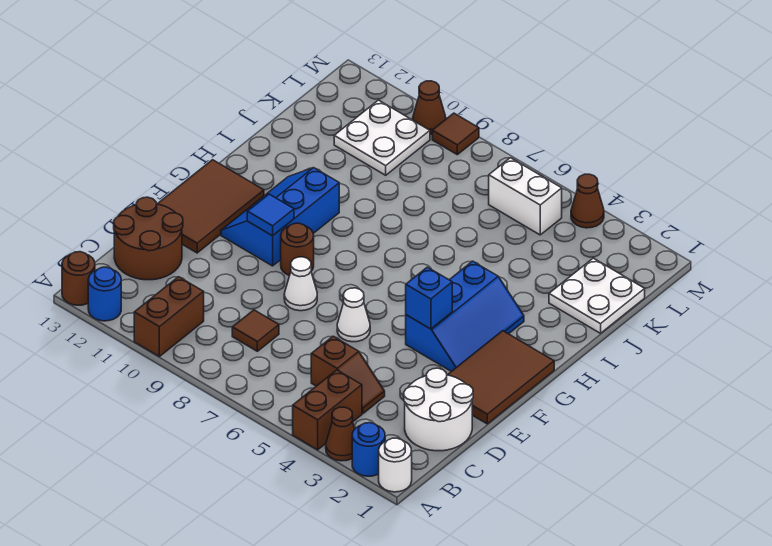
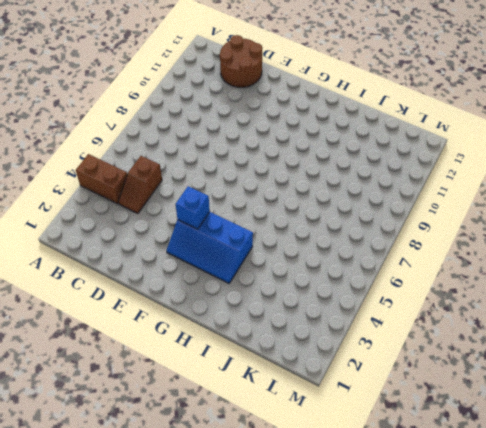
none -> white round brick A1 level 1
none -> blue round brick A2 level 1
none -> brown cone A3 level 1

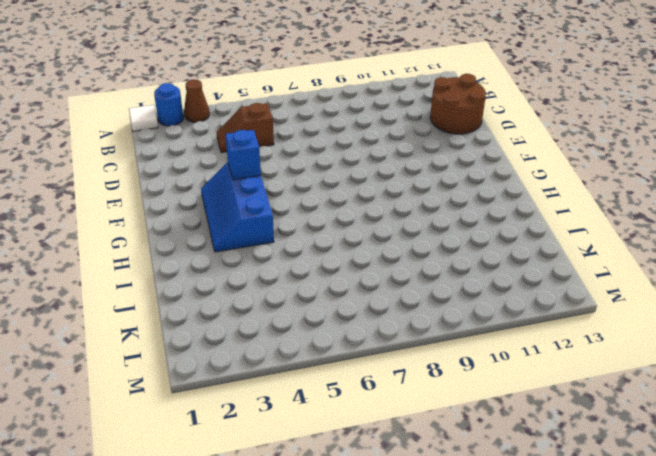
white tile A1 level 1 -> white round brick A1 level 1
none -> brown brick A4:B4 level 1
none -> brown brick A10:B10 level 1
none -> blue round brick A12 level 1

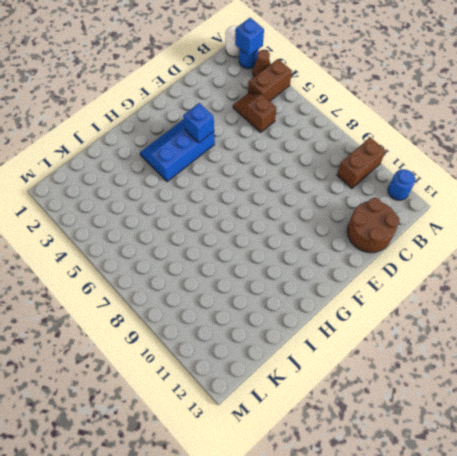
blue brick A2 level 2 -> none
none -> brown round brick A13 level 1
none -> white round brick C1:D2 level 1
none -> brown tile C8 level 1

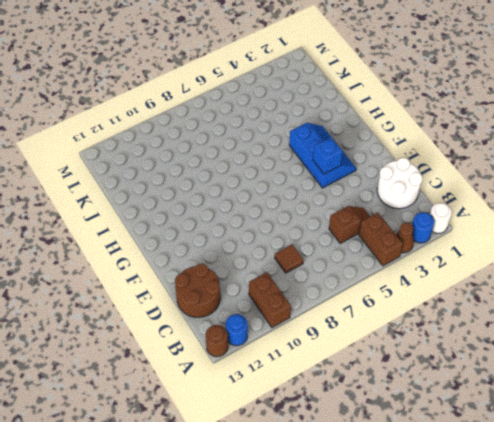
none -> brown tile E1:G2 level 1
none -> white cone E6 level 1
none -> white cone E8 level 1

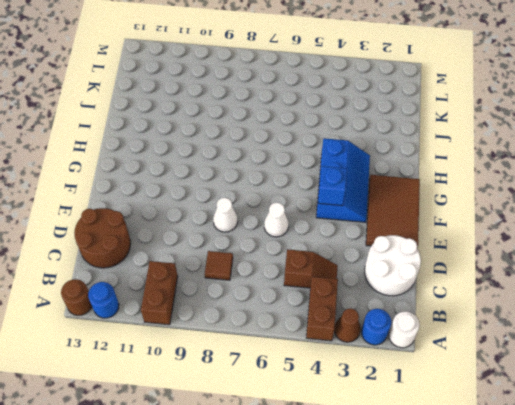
none -> brown tile E12:G13 level 1
none -> brown round brick F9 level 1
none -> blue slope F10:H11 level 1 top 10

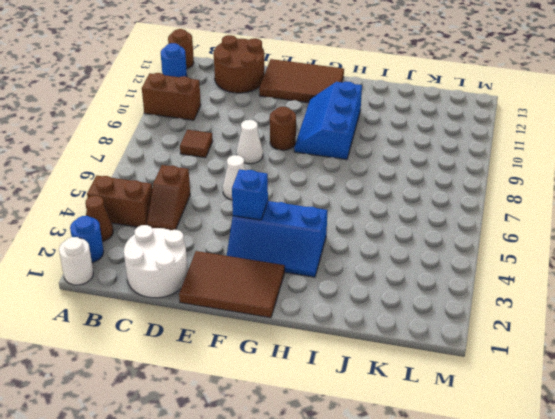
blue slope G9:H11 level 1 top H -> blue slope F10:H11 level 1 top 10
none -> white plate J1:K2 level 1
none -> white plate K10:L11 level 1
none -> white brick L5:L6 level 1

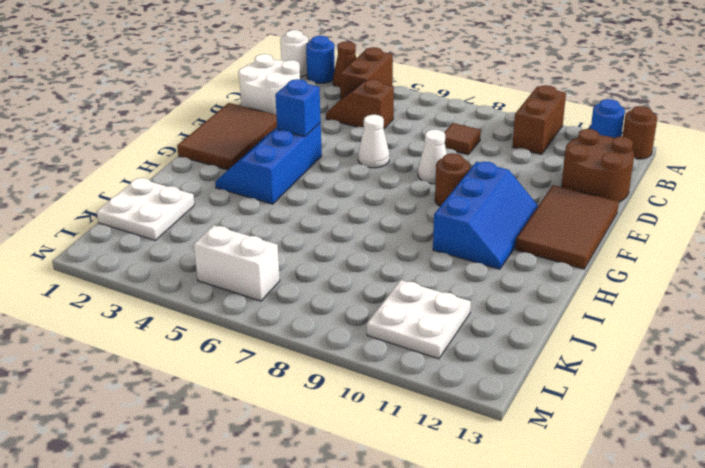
none -> brown cone M4 level 1
none -> brown tile M9 level 1
none -> brown cone M10 level 1

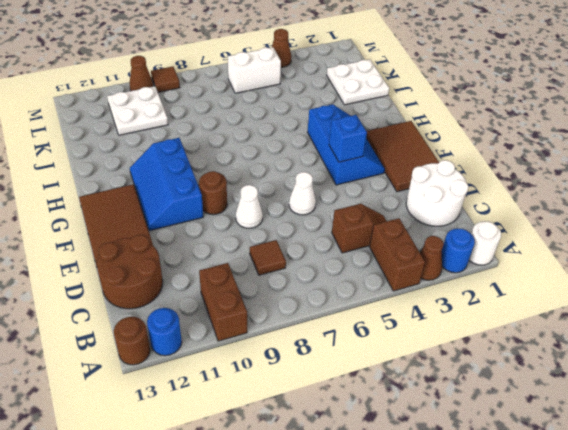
none -> blue tile F10 level 2

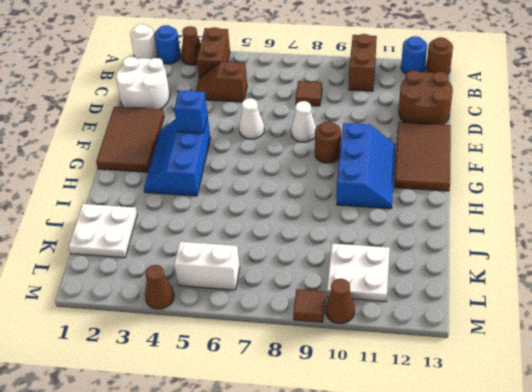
none -> blue tile F10 level 2

